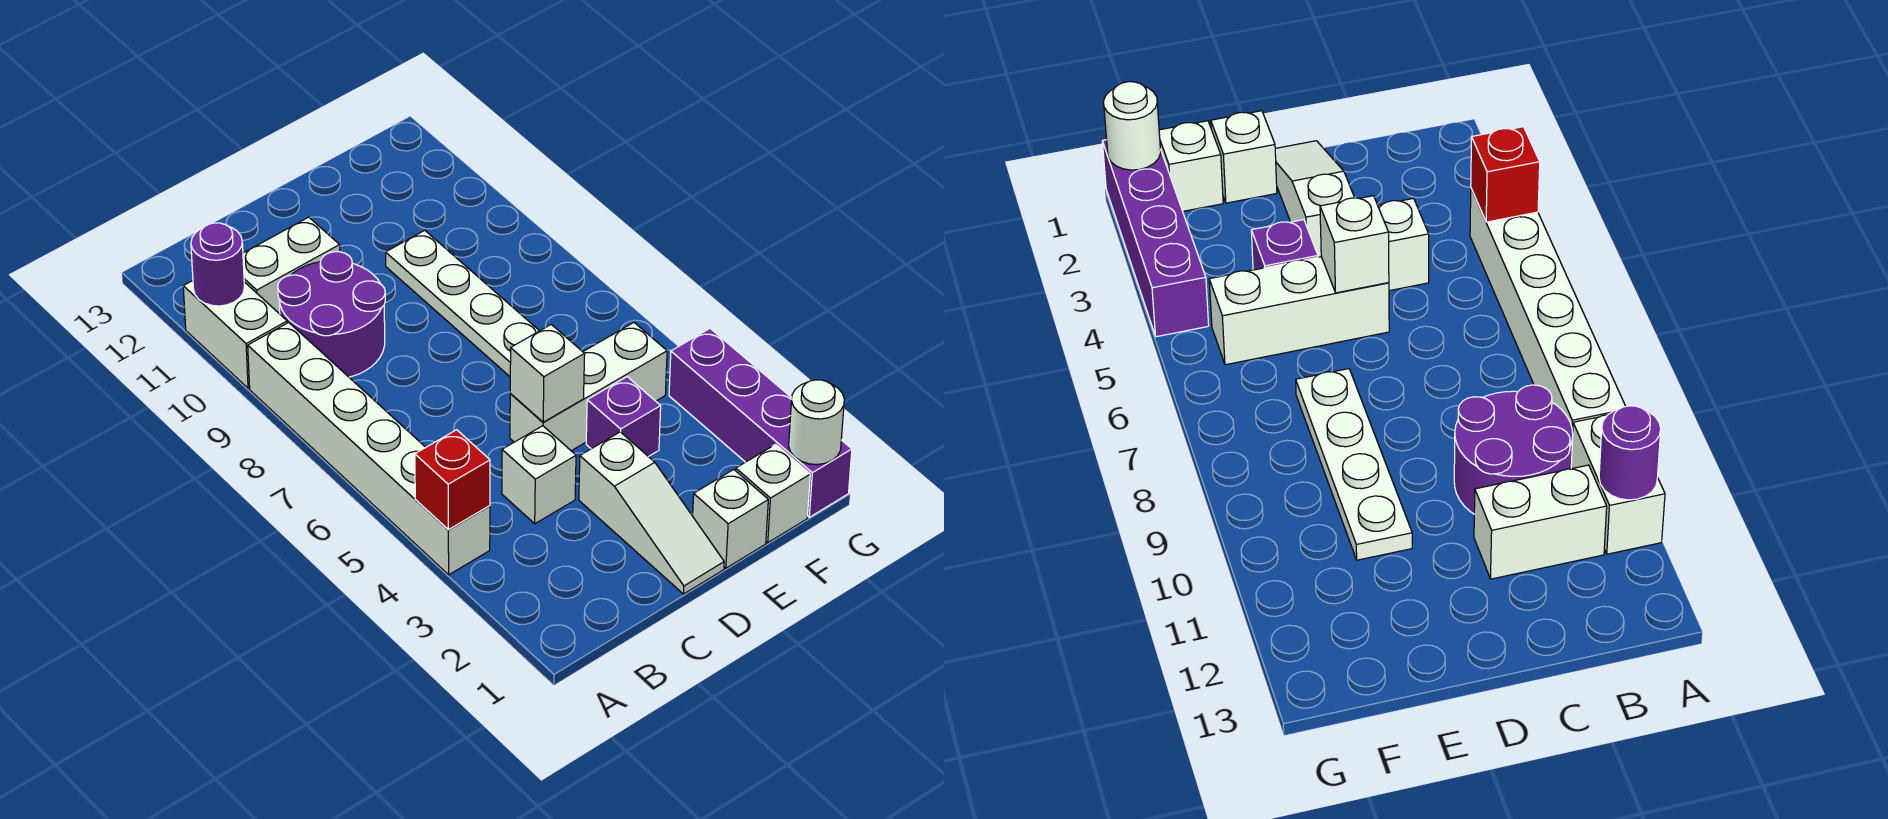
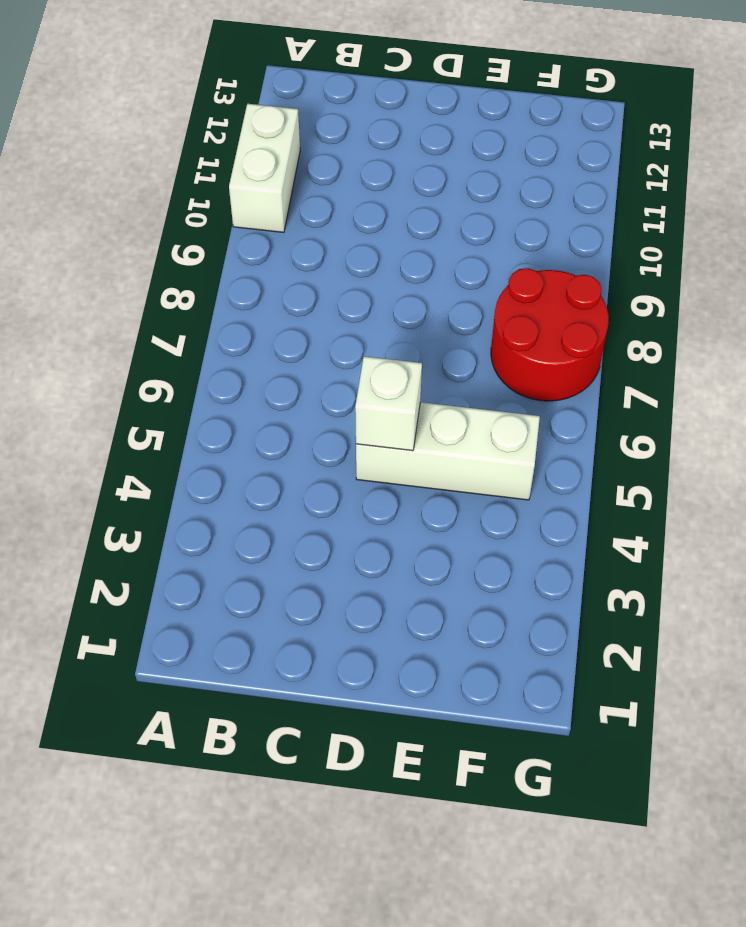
red round brick F7:G8 level 1 -> none
none -> white brick A4:A9 level 1
none -> purple round brick B9:C10 level 1
none -> white brick B11:C11 level 1

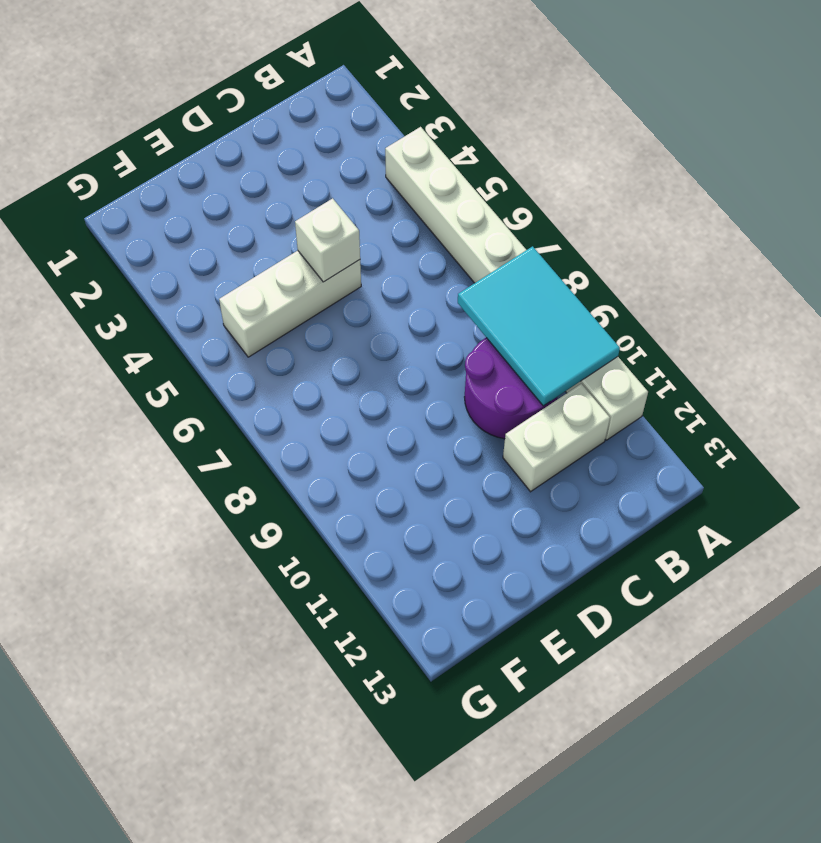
cyan tile A8:B10 level 2 -> none
none -> white brick C4 level 1
none -> white slope D1:D3 level 1 top 3
none -> white brick E1 level 1

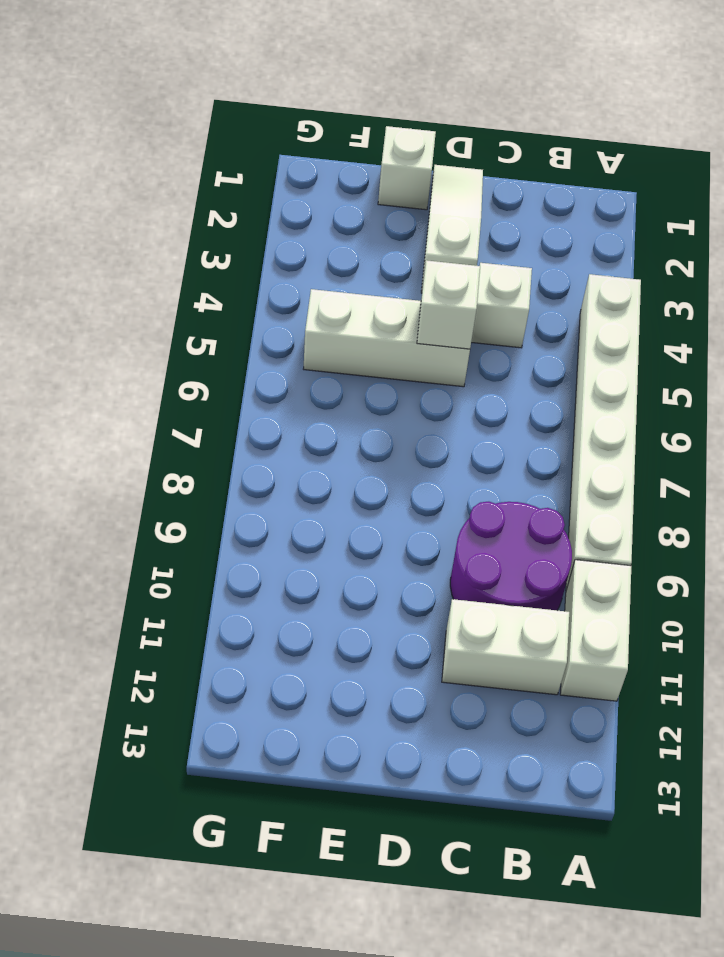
none -> purple brick E4 level 1
none -> white plate E7:E10 level 1
none -> white brick F1 level 1

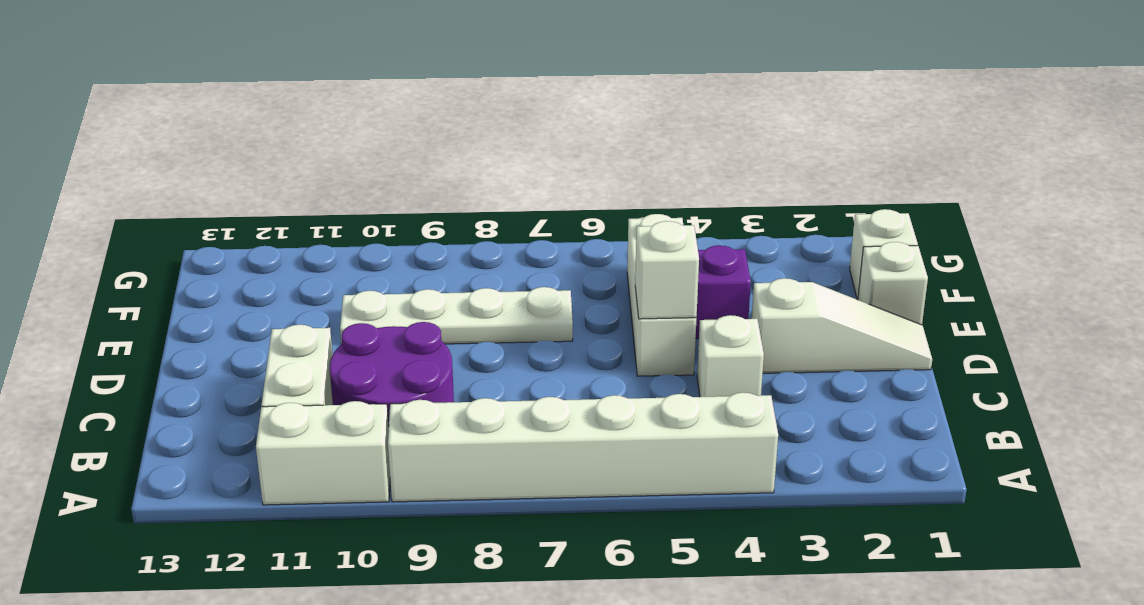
none -> purple brick G1:G4 level 1
none -> red brick A4 level 2
none -> purple round brick A11 level 2

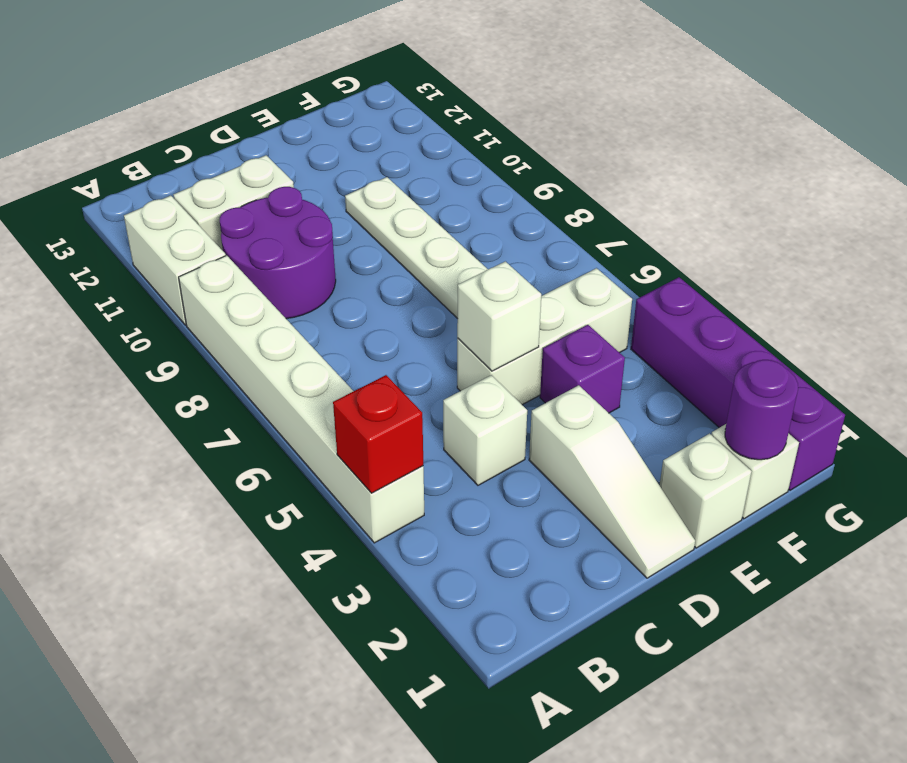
purple round brick F1 level 2 -> purple round brick A11 level 2
none -> white round brick G1 level 2

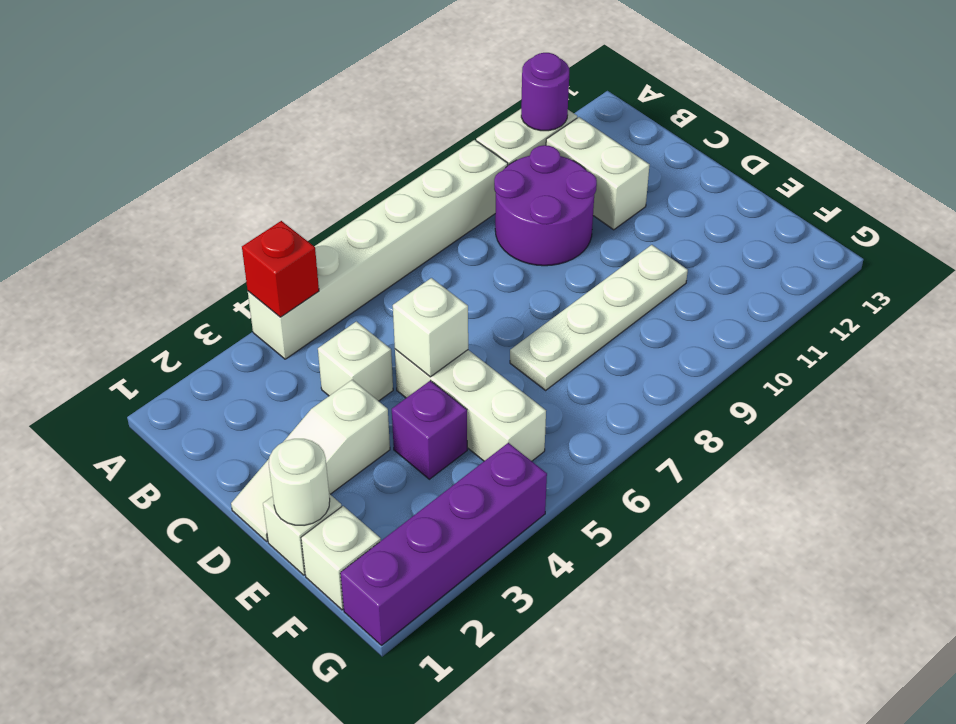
white round brick E1 level 2 -> white round brick G1 level 2

